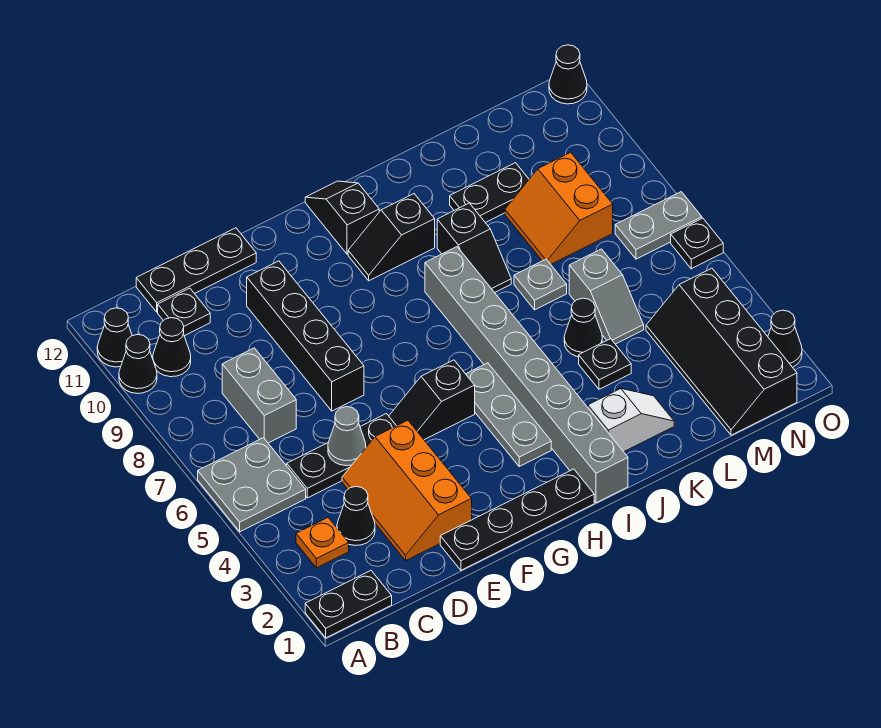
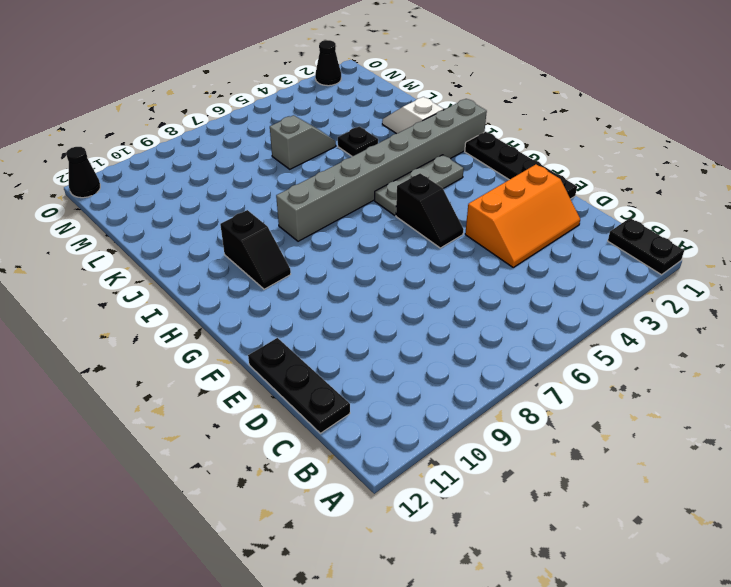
none -> grey plate A5:B6 level 1
none -> black cone A10 level 1
none -> black cone A11 level 1
none -> orange plate B3 level 1

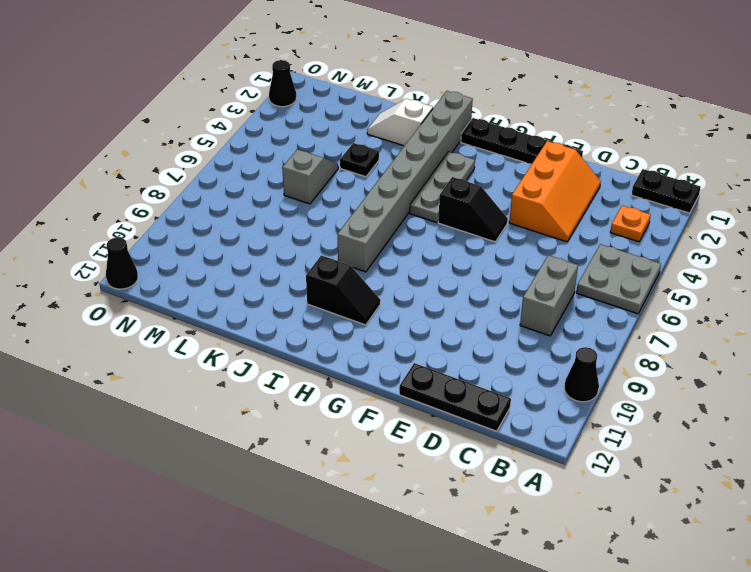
none -> black cone A11 level 1
none -> black cone B10 level 1
none -> black cone C3 level 1
none -> black plate C5:E5 level 1

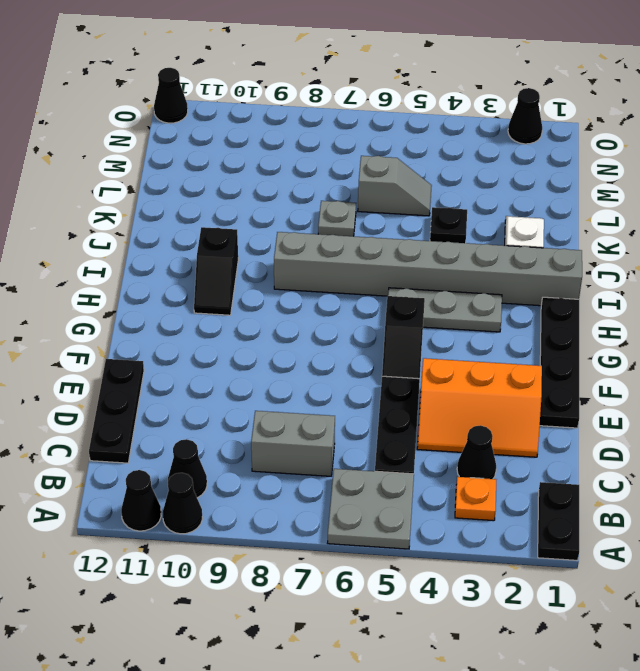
none -> black plate C11 level 1
none -> black brick E7:E10 level 1
none -> black slope H11:H12 level 1 top 11
none -> black slope J8:J9 level 1 top 9

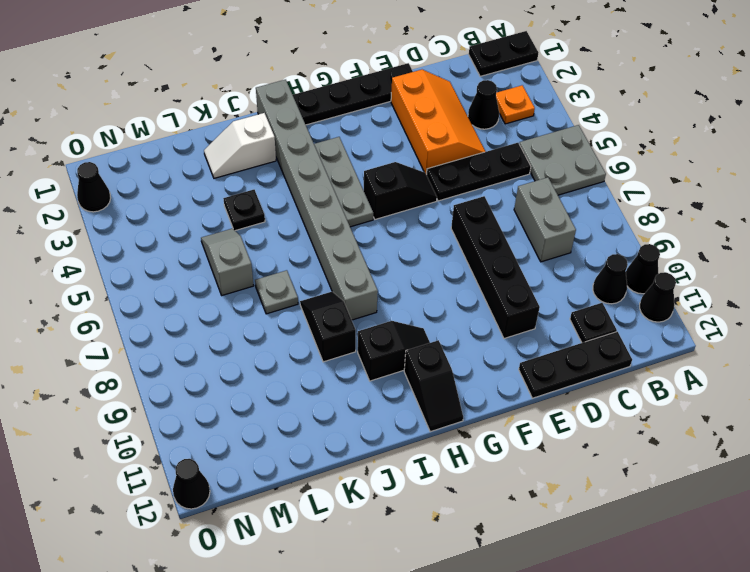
none -> black cone K5 level 1
none -> black plate K10:L10 level 1
none -> orange slope L8:M9 level 1 top M
none -> black slope M1:N4 level 1 top N

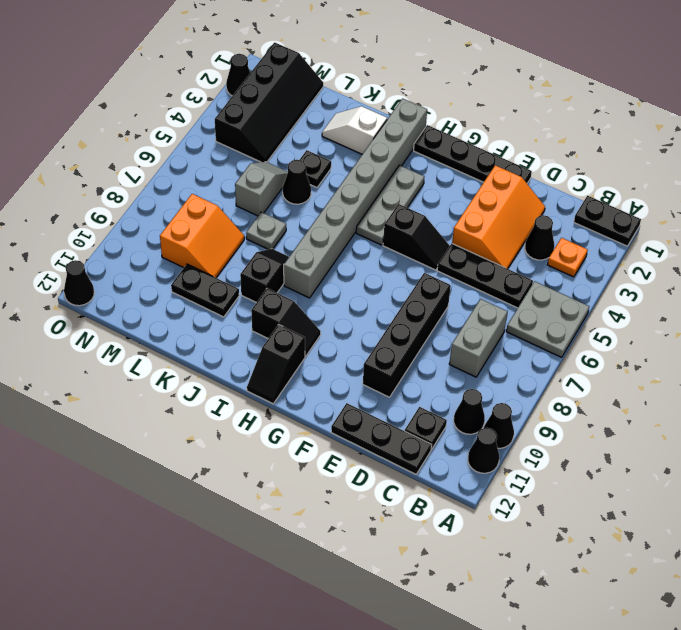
none -> grey plate N7:O7 level 1
none -> black plate O6 level 1
none -> grey cone D5 level 2

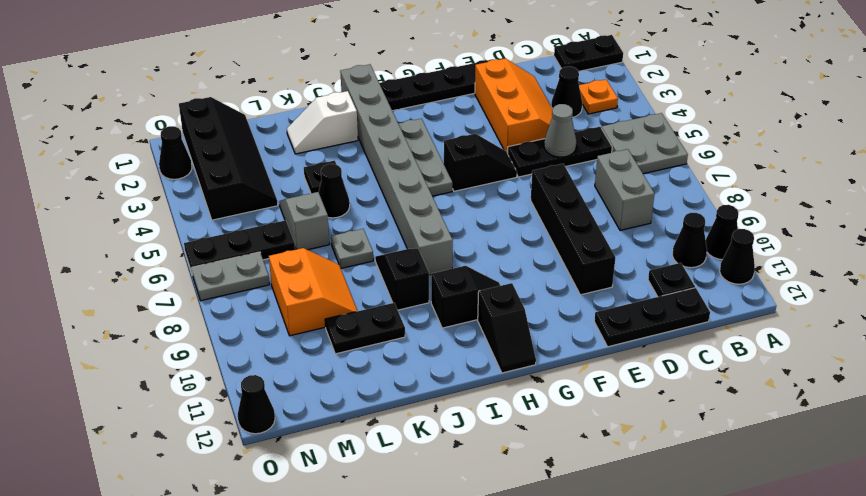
black plate M6:O6 level 1 -> black plate O6 level 1

